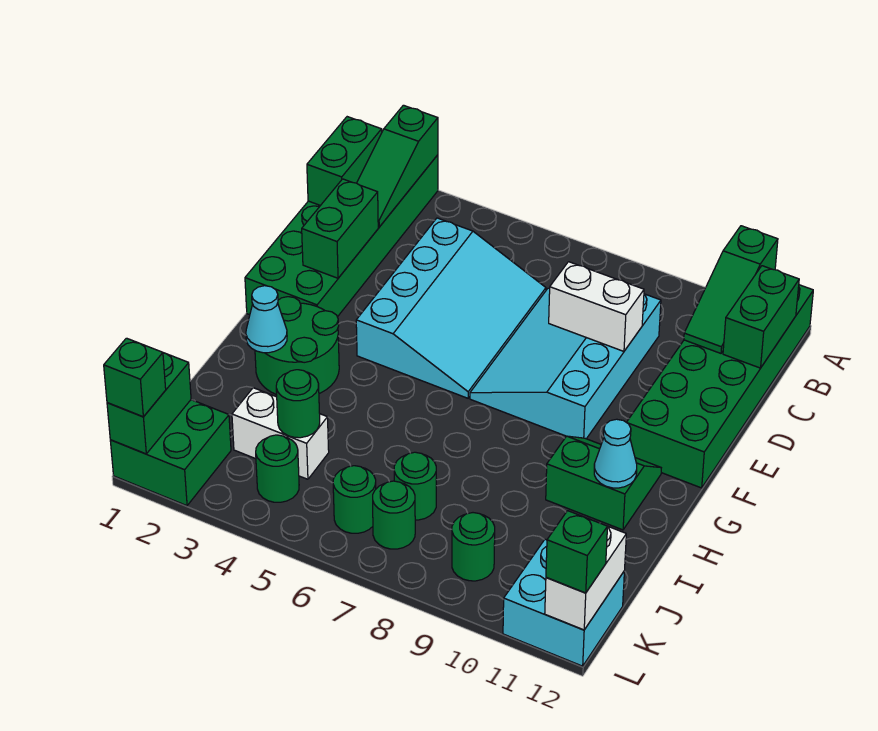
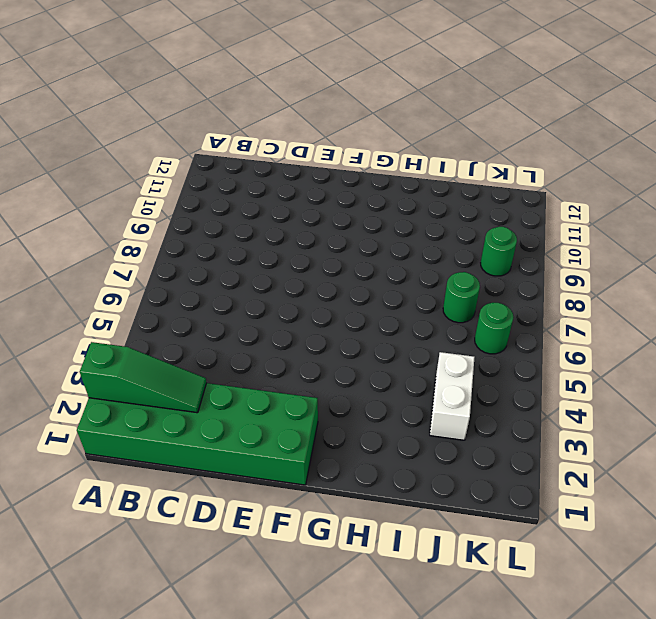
none -> green brick A11:F12 level 1
none -> cyan slope C4:F6 level 1 top 4
none -> cyan slope C7:F9 level 1 top 9

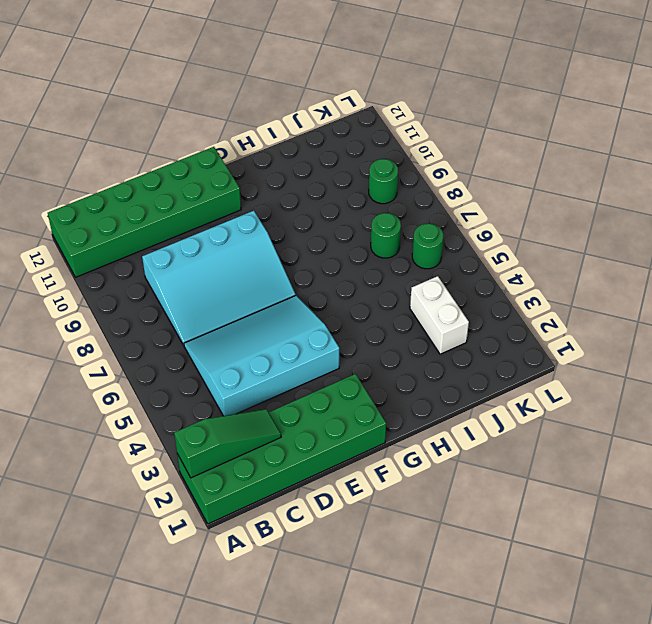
none -> green round brick G2:H3 level 1
none -> green slope G10:H11 level 1 top H
none -> green brick K1:L2 level 1

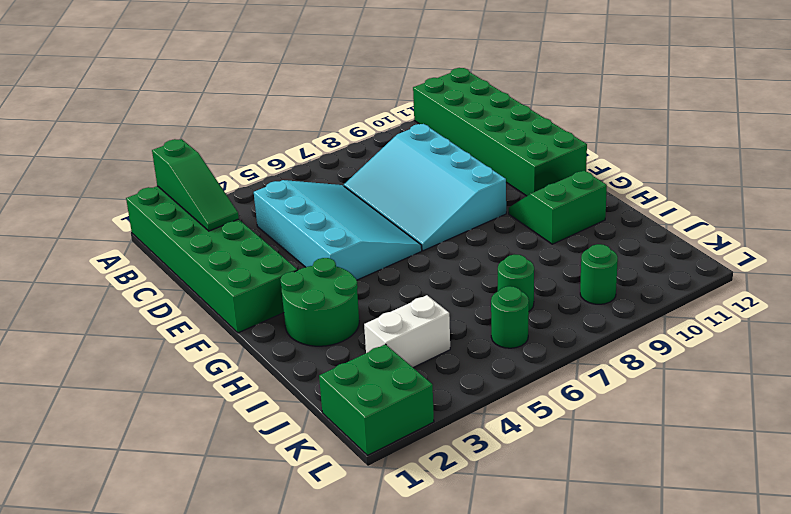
none -> green round brick K4 level 1
none -> green round brick K7 level 1
none -> cyan brick K11:L12 level 1

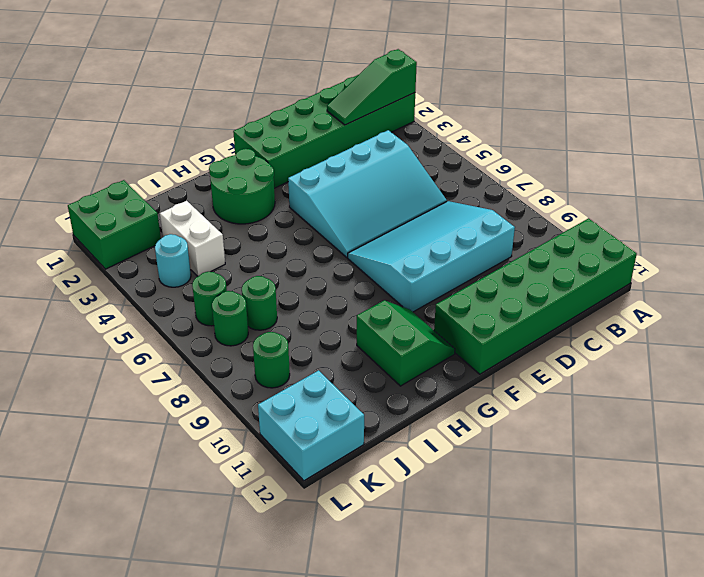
cyan round brick K4 level 1 -> green round brick K4 level 1
none -> green slope A11:C11 level 2 top A
none -> green brick B1:C1 level 2
none -> green brick B12:C12 level 2

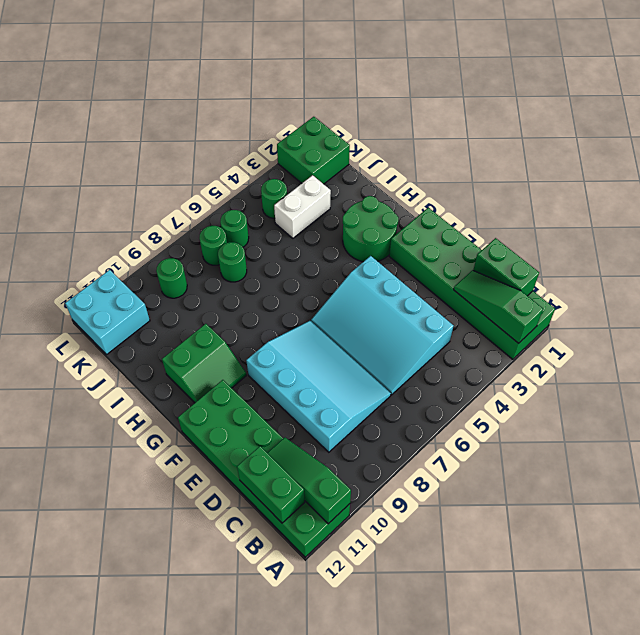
none -> green brick D2:E2 level 2
none -> white brick D8:D9 level 2
none -> cyan cone H2 level 2

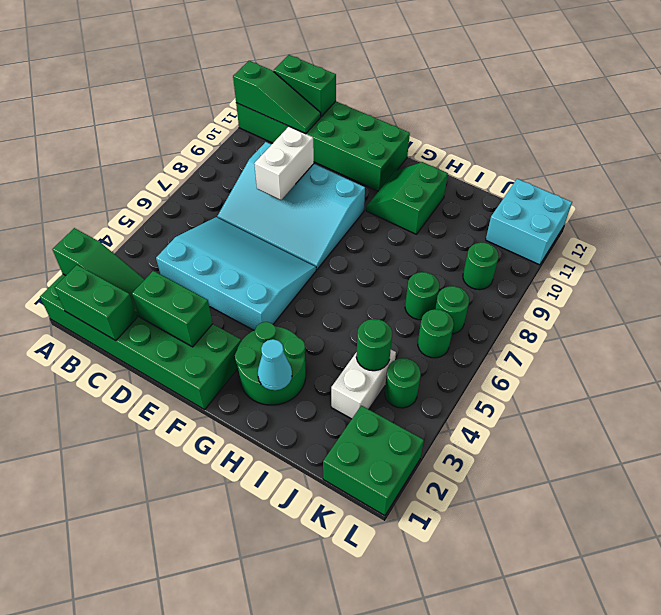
none -> cyan cone H11 level 2
none -> green brick K1:L1 level 2
none -> white brick K12:L12 level 2

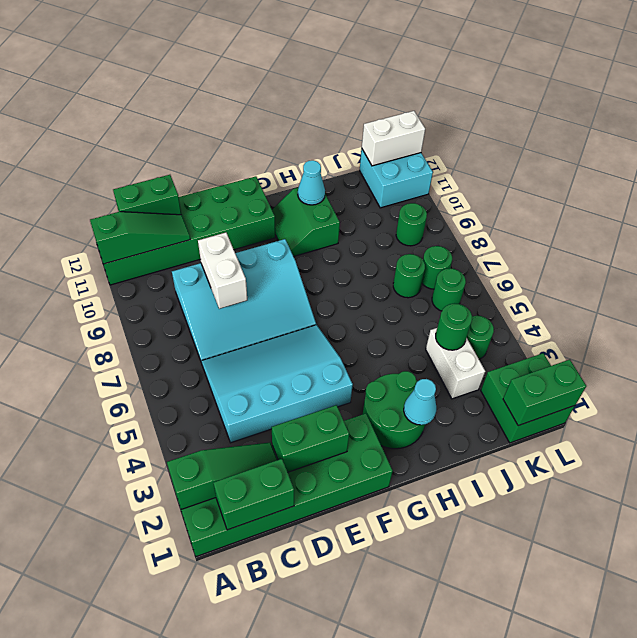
none -> green brick L1 level 3
none -> green brick L12 level 3

